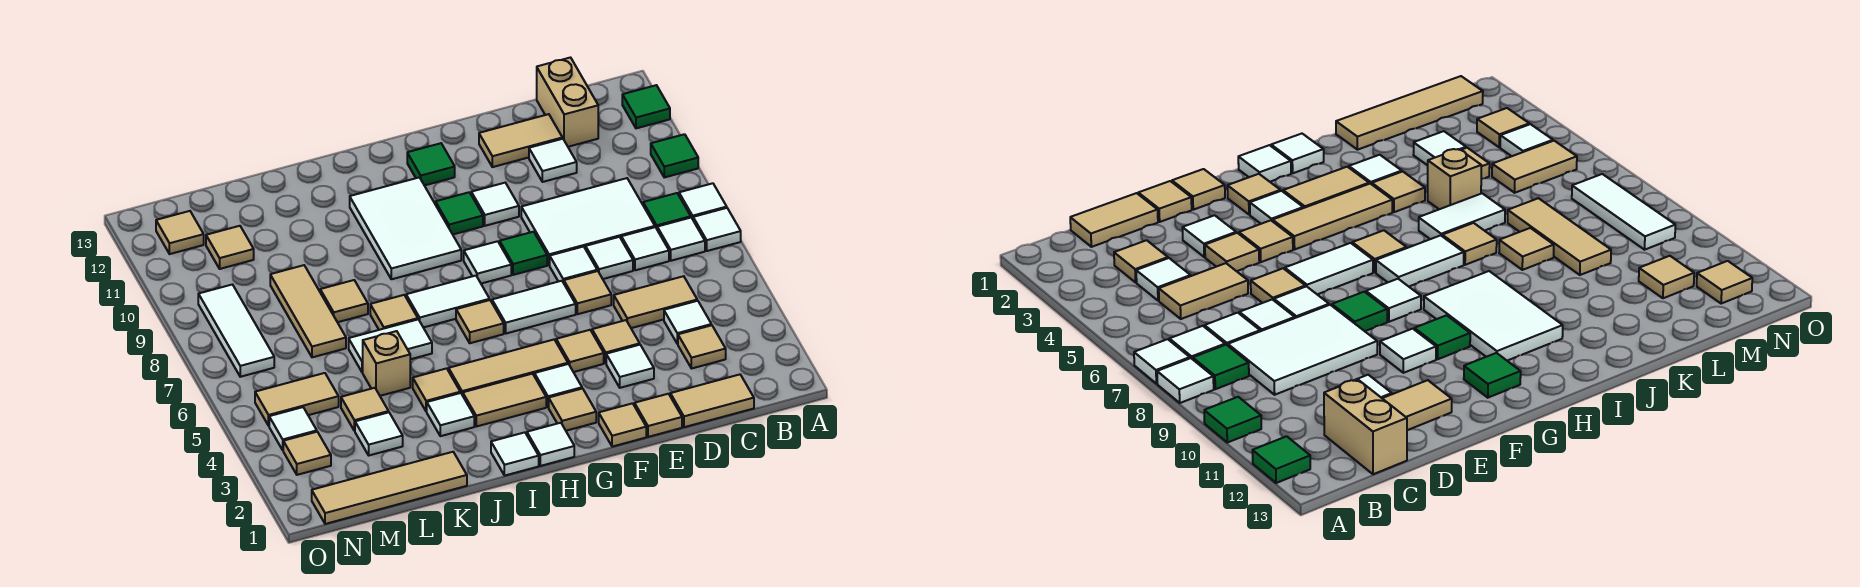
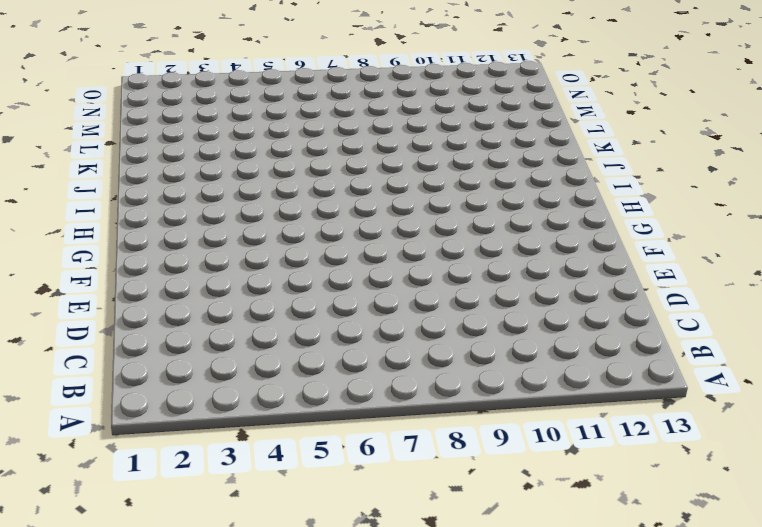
none -> white tile A7 level 1
none -> white tile A8 level 1
none -> green tile A10 level 1
none -> green tile A12 level 1

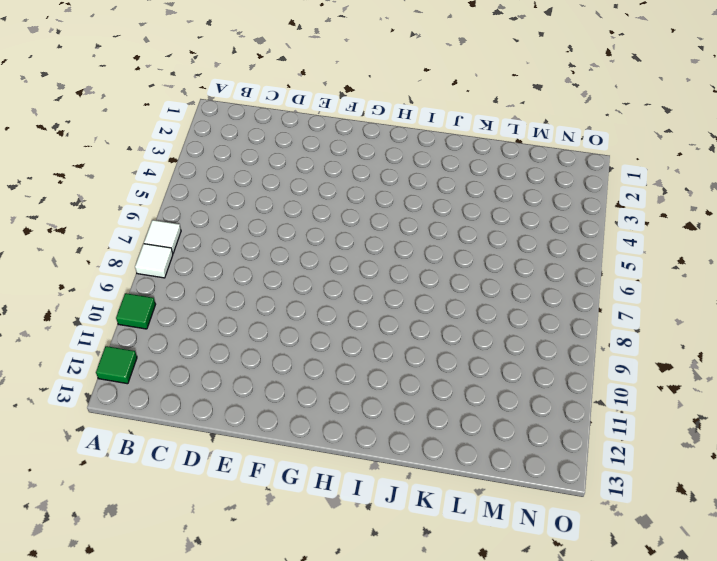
none -> white tile B7 level 1
none -> green tile B8 level 1
none -> tan tile C1:D1 level 1
none -> tan tile C3 level 1

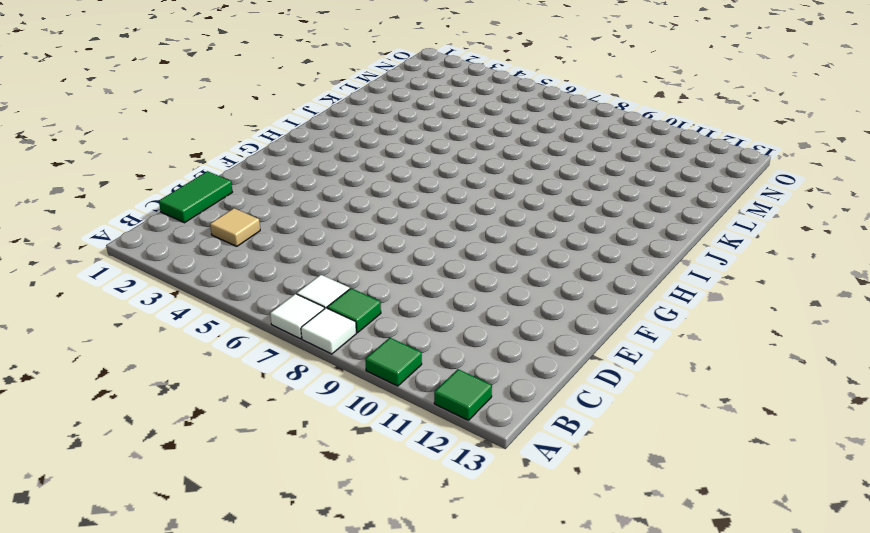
green tile C1:D1 level 1 -> tan tile C1:D1 level 1
none -> white tile C4 level 1
none -> tan tile C5:D5 level 1
none -> white tile C7 level 1
none -> white tile C8:E9 level 1

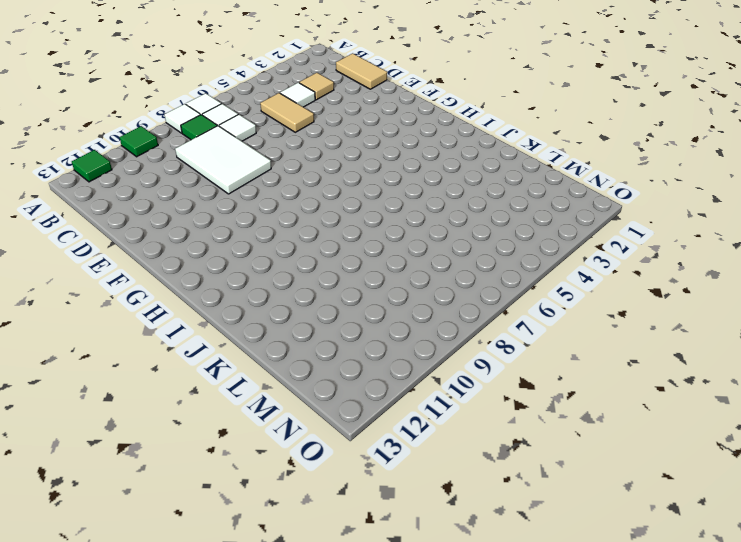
none -> tan brick C12:C13 level 1
none -> white tile D7 level 1
none -> white tile D11 level 1
none -> tan tile D12:E12 level 1

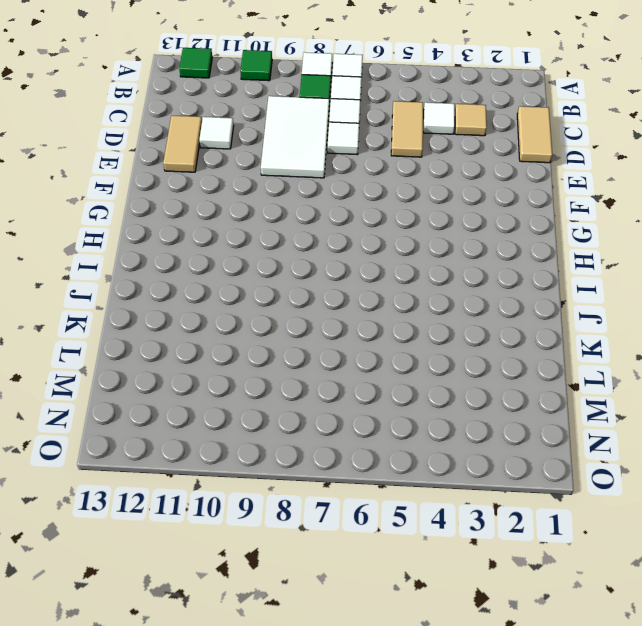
none -> tan brick C12:C13 level 1
none -> tan tile E1 level 1
none -> white tile E3 level 1
none -> tan tile E4 level 1

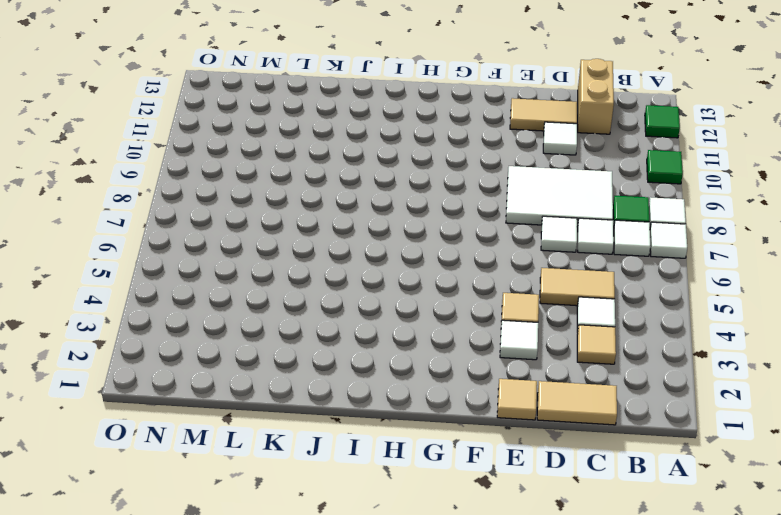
none -> tan tile E6 level 1
none -> white tile E7 level 1
none -> tan tile F1 level 1
none -> tan tile F4 level 1

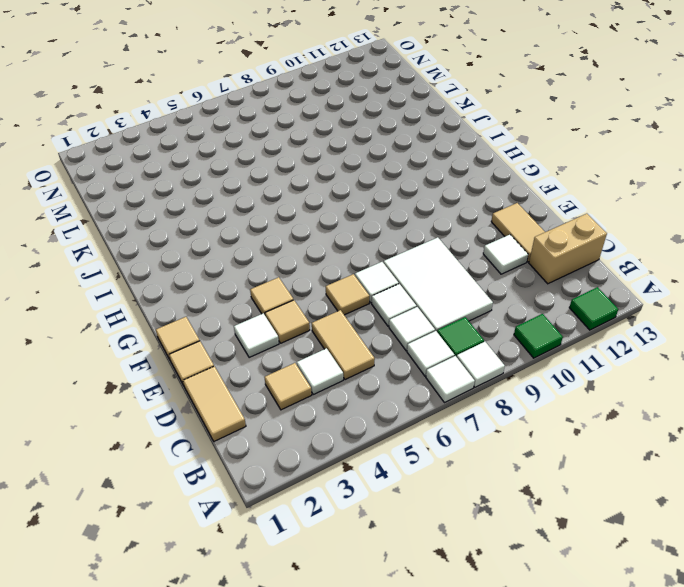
none -> white tile F6:G6 level 1
none -> green tile F8 level 1
none -> white tile F10 level 1
none -> tan tile G2 level 1

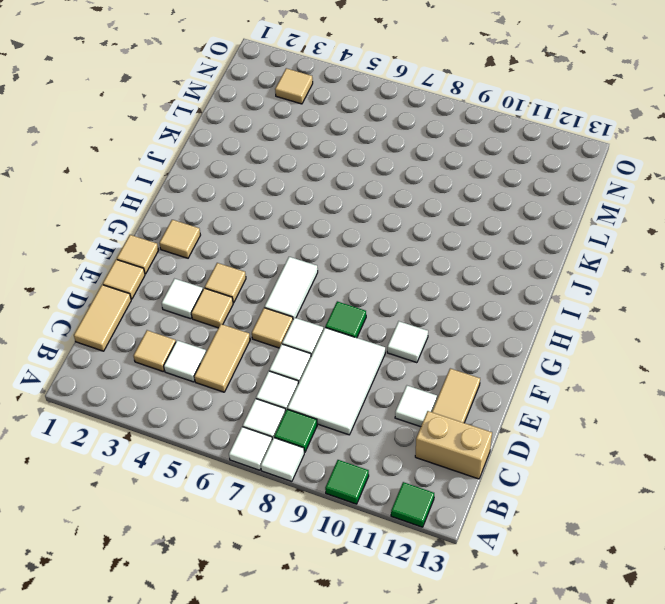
none -> white tile G3 level 1
none -> tan tile G4:I4 level 1
none -> white tile G8 level 1
none -> green tile G10 level 1

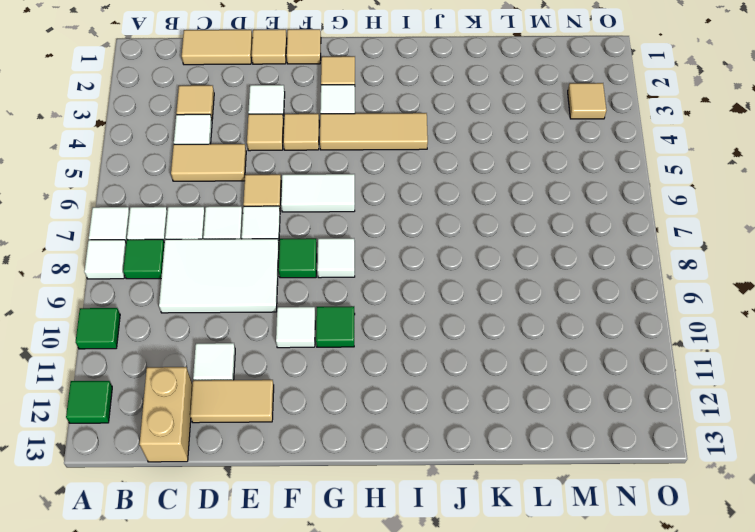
none -> green tile G12 level 1
none -> white tile H1 level 1
none -> tan tile H3:I3 level 1
none -> tan tile H6 level 1

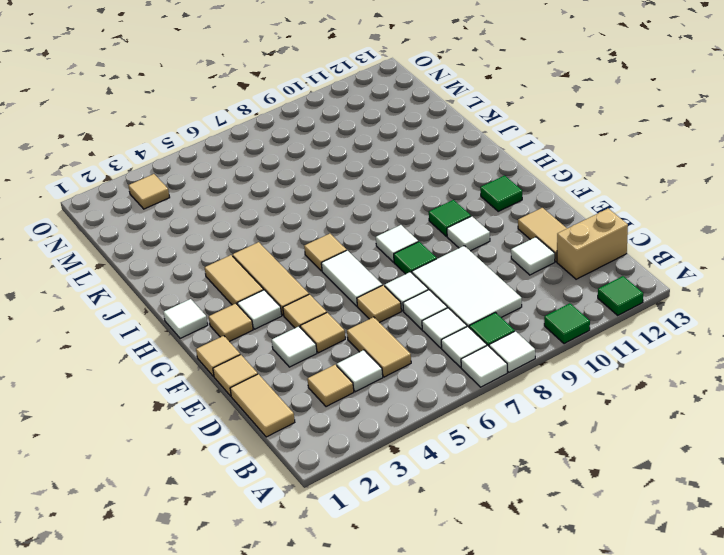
none -> white tile H7:I7 level 1
none -> white tile H9:I11 level 1
none -> white tile I1 level 1
none -> white tile J3 level 1

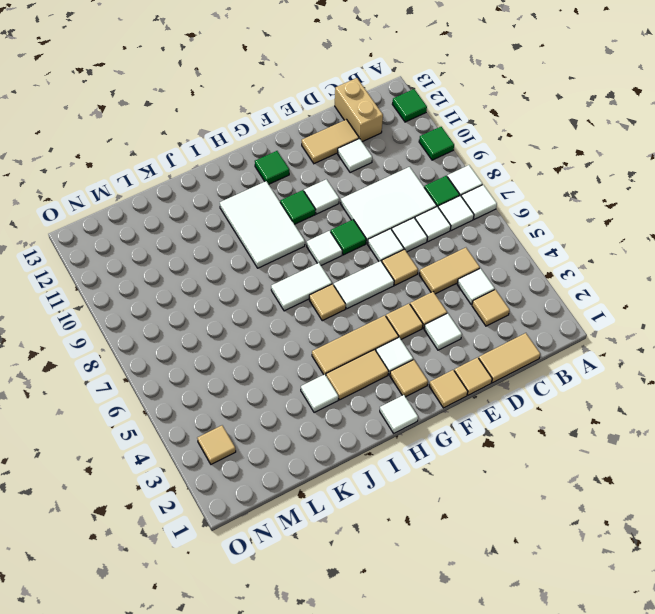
none -> white tile I1 level 1
none -> tan tile J4 level 1
none -> white tile J6:K6 level 1
none -> tan tile J7 level 1

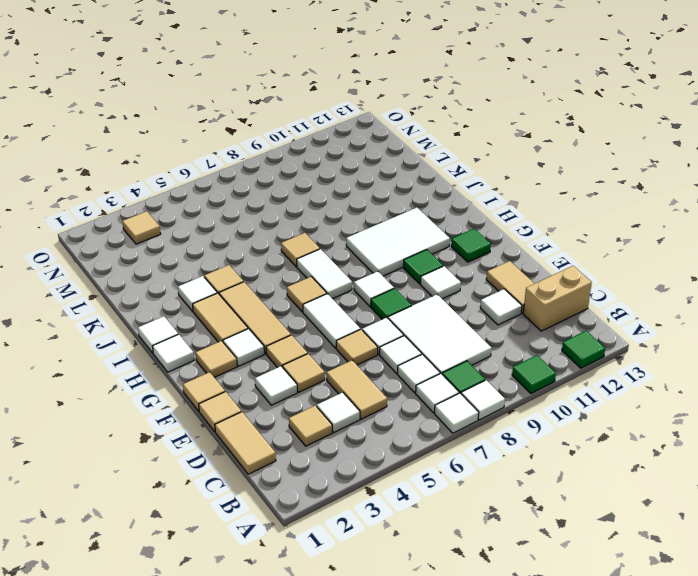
none -> white tile J6:K6 level 1
none -> tan tile K1:N1 level 1
none -> tan brick K5 level 1
none -> tan tile K8 level 1

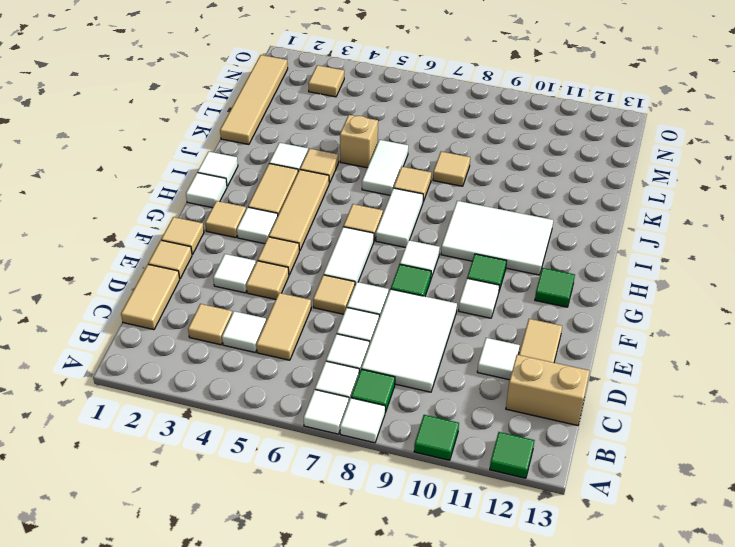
none -> white tile L3 level 1
none -> tan tile L4 level 1
none -> tan tile L7:L9 level 1
none -> tan tile M5:N5 level 1

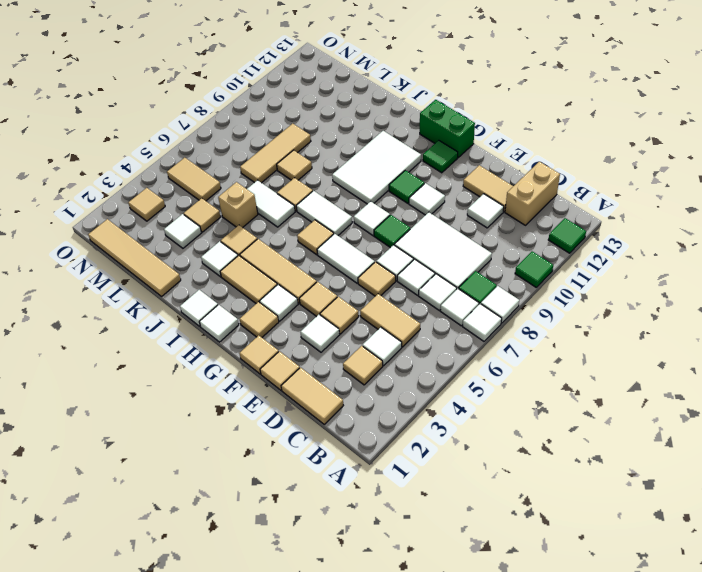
green brick G13:H13 level 1 -> none
none -> tan tile M11 level 1
none -> white tile N4 level 1
none -> white tile N7:N9 level 1
none -> tan tile N12 level 1

